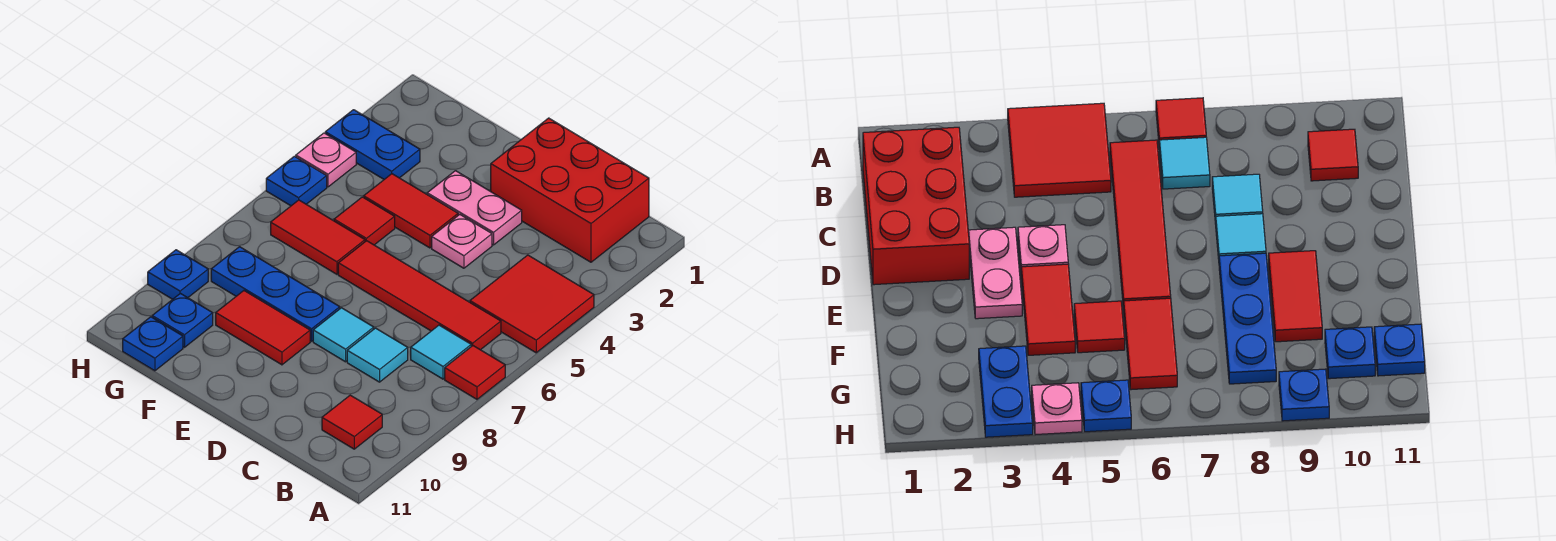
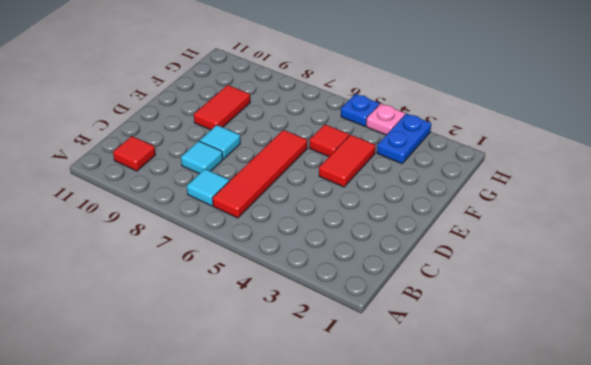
none -> red tile A4:B5 level 1
none -> red tile A7 level 1
none -> red brick B1:D2 level 1

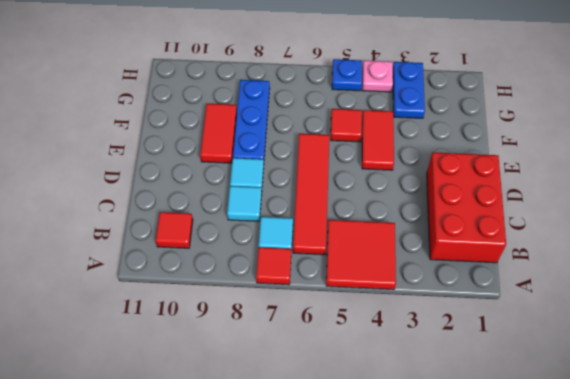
none -> pink plate D3:E3 level 1
none -> pink plate D4 level 1
none -> red tile F6:G6 level 1

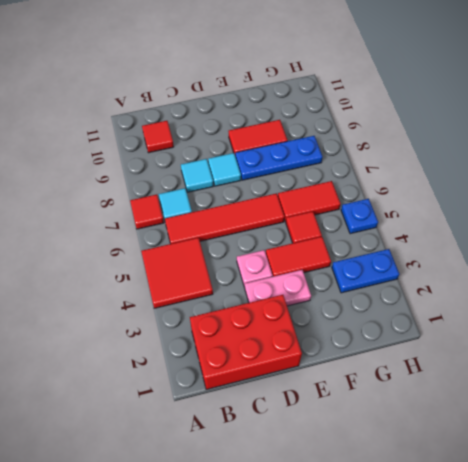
none -> blue plate G10 level 1
none -> blue plate G11 level 1
none -> pink plate H4 level 1

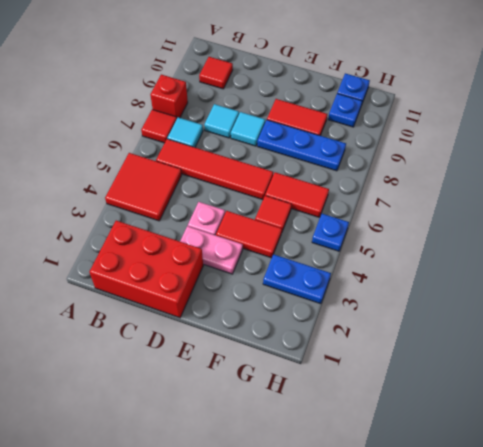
red brick A8 level 1 -> none
none -> pink plate H4 level 1
none -> blue plate H9 level 1

